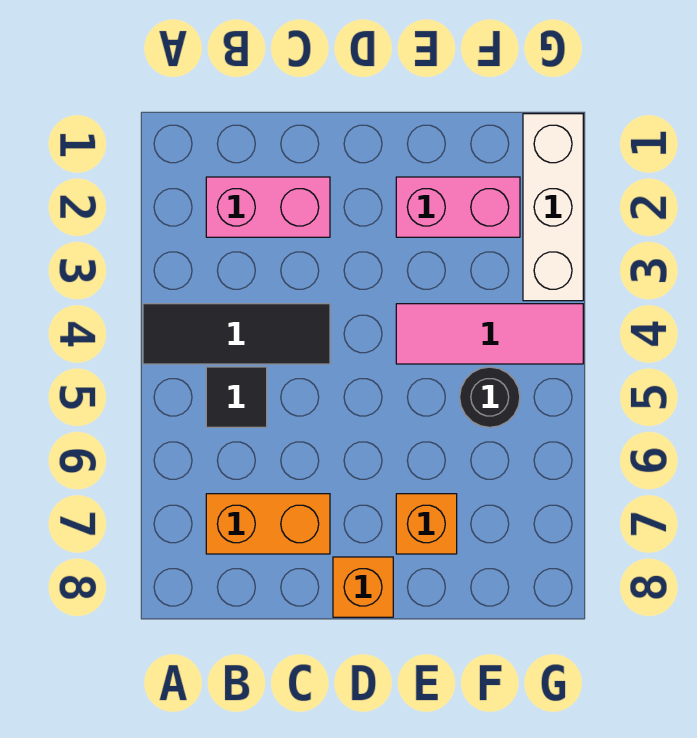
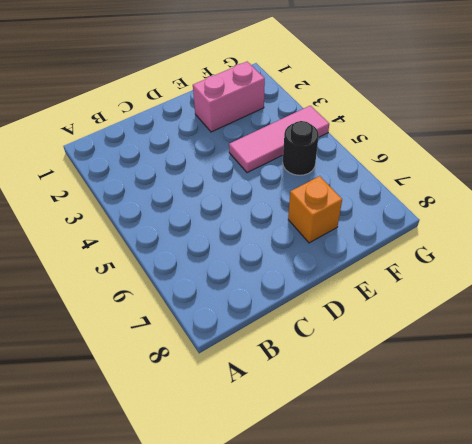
none -> black tile A4:C4 level 1
none -> pink brick B2:C2 level 1

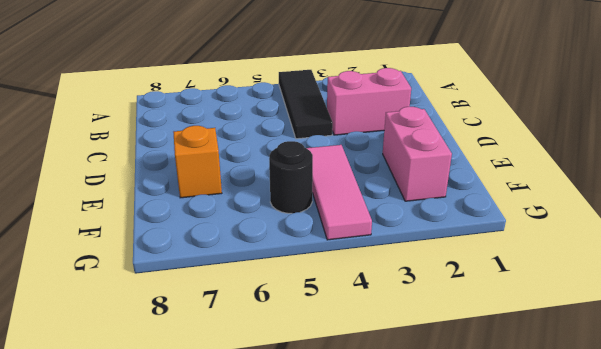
pink brick C2:C3 level 1 -> pink brick B2:C2 level 1
none -> black tile B5 level 1
none -> orange brick B7:C7 level 1

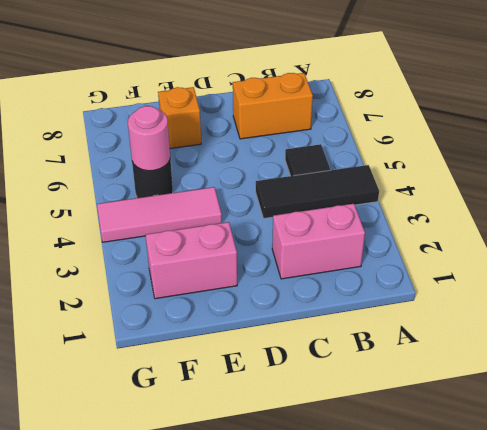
pink round brick F5 level 2 -> none
none -> orange brick D8 level 1
none -> white brick G1:G3 level 1

